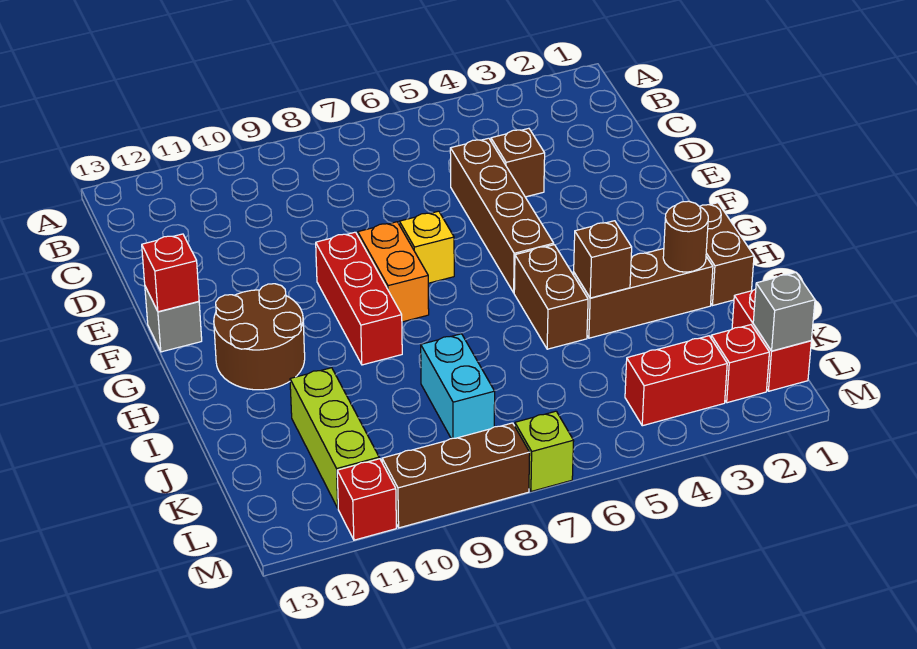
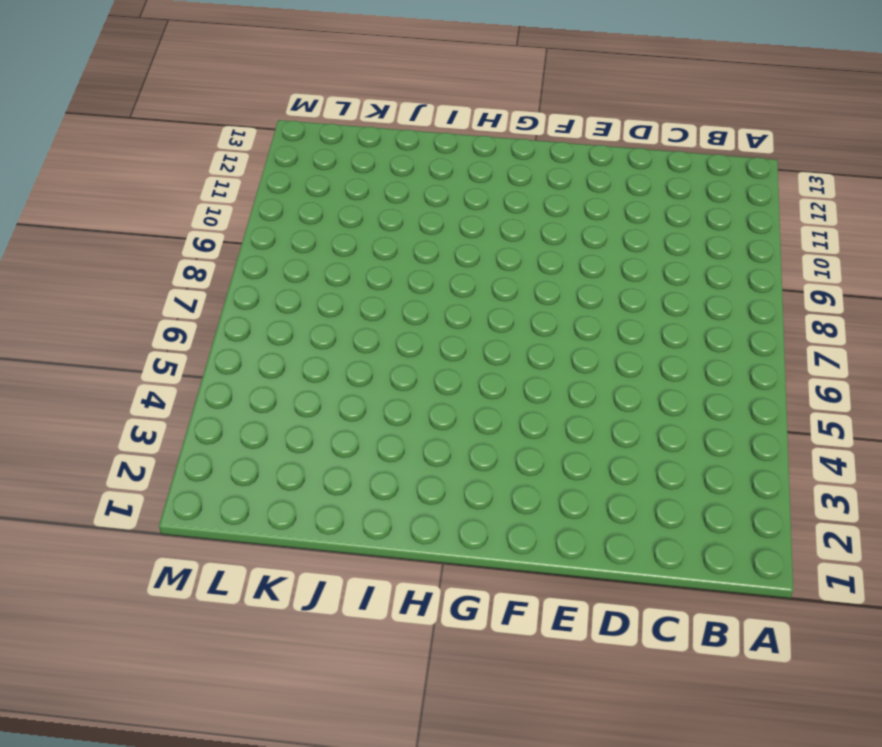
none -> brown brick D4 level 1
none -> brown brick D5:G5 level 1
none -> yellow brick F7 level 1

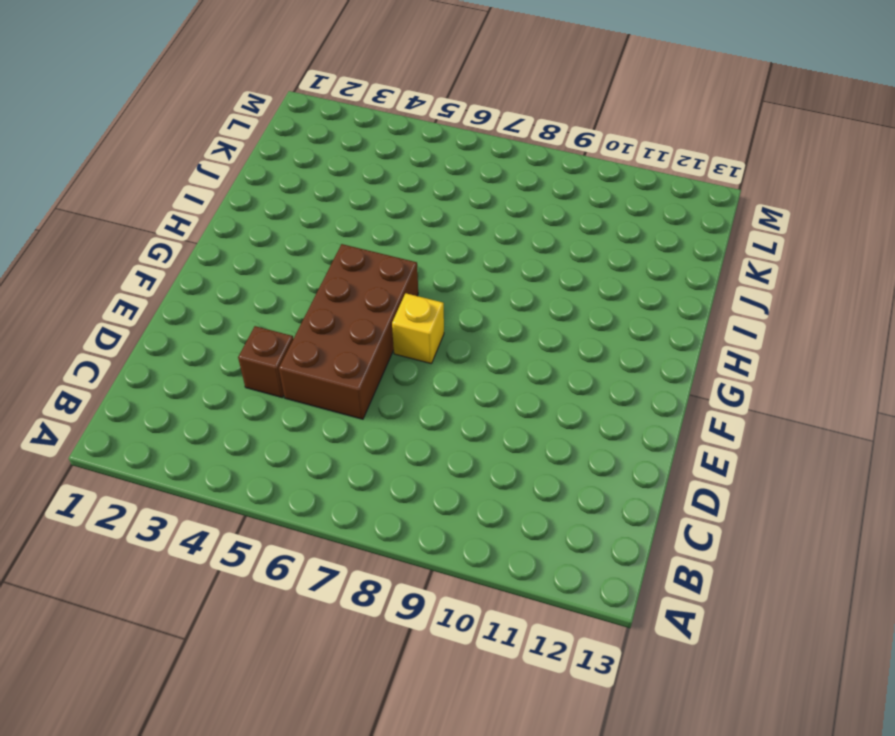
brown brick D5:G6 level 1 -> brown brick D5:G5 level 1
none -> orange brick F8:G8 level 1
none -> red brick F9:H9 level 1
none -> grey brick F13 level 1

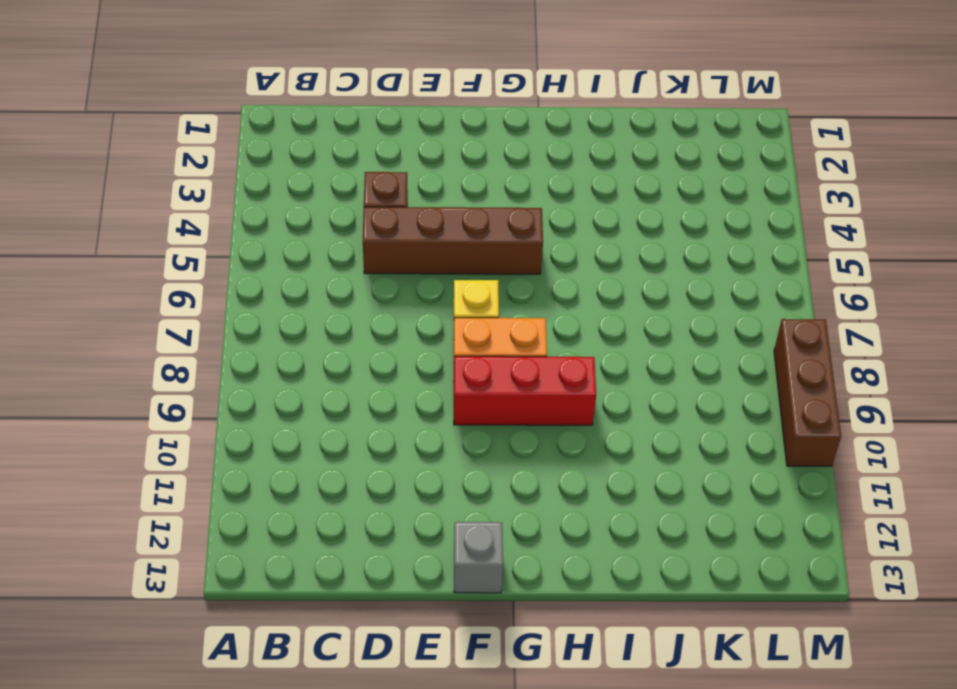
none -> brown round brick G11:H12 level 1
none -> brown brick H1:I1 level 1
none -> brown brick H5:I5 level 1

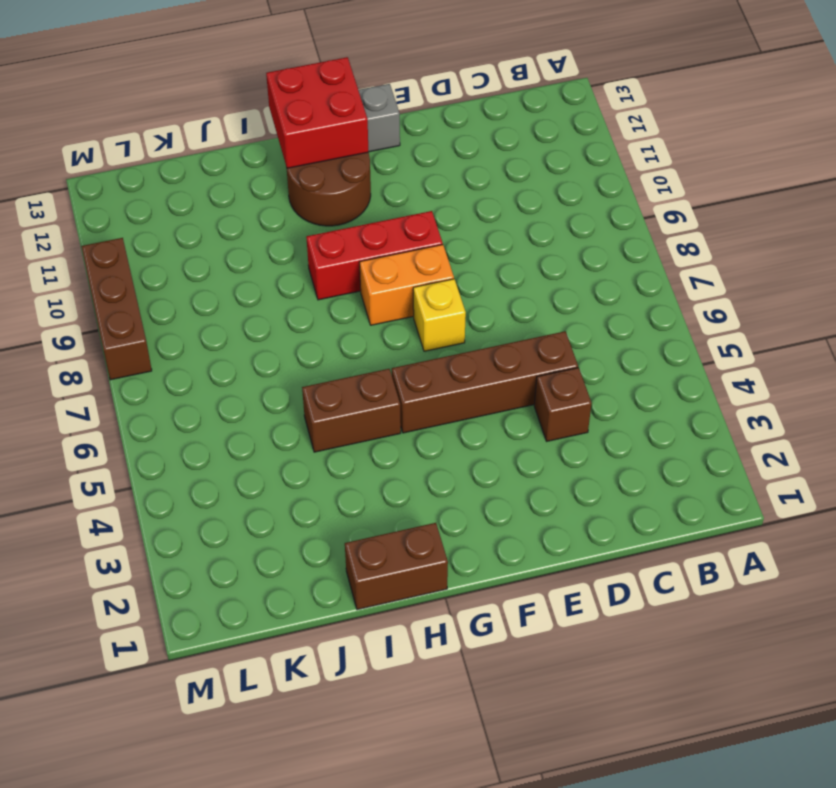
red brick G12:H13 level 2 -> none
none -> brown brick I2:I4 level 1
none -> cyan brick J8:K8 level 1
none -> lime brick J11:L11 level 1

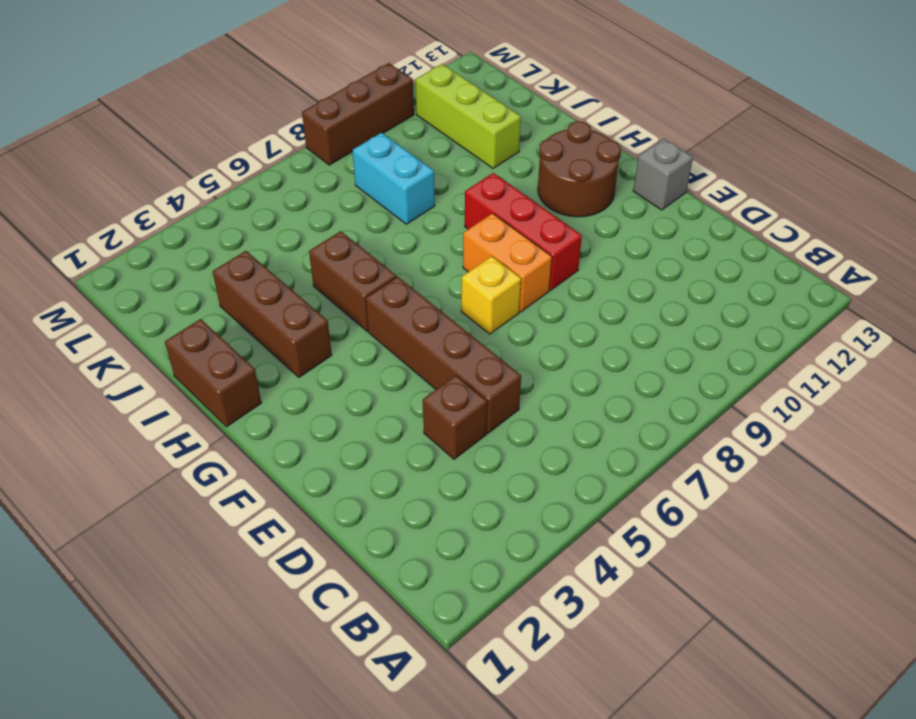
brown brick H3:J3 level 1 -> brown brick I2:I4 level 1
none -> red brick K1:L1 level 1
none -> red brick L2 level 1
none -> red brick L3:L4 level 1

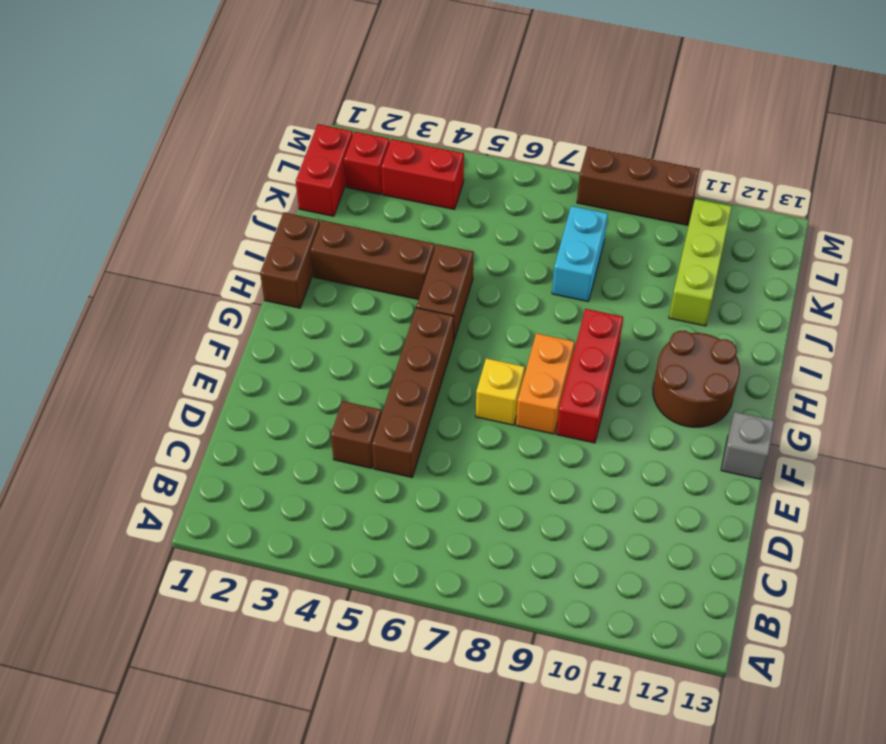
none -> lime brick M7 level 1
none -> red brick M11 level 1
none -> red brick F13 level 2

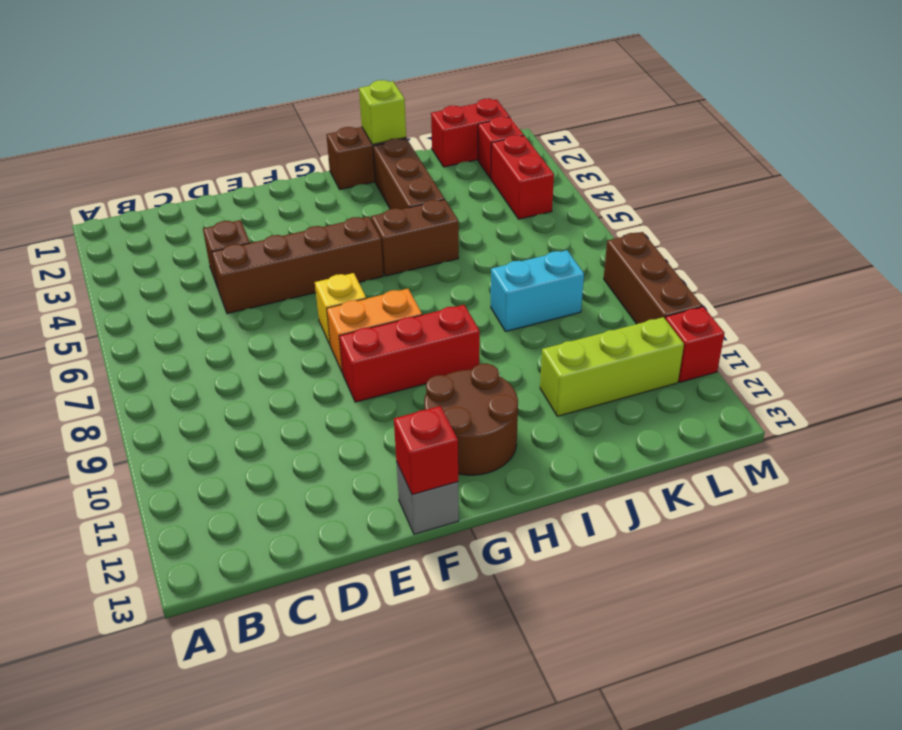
lime brick I1 level 2 -> lime brick M7 level 1
none -> brown round brick I2 level 2
none -> brown brick I4 level 2
none -> grey brick L1 level 2

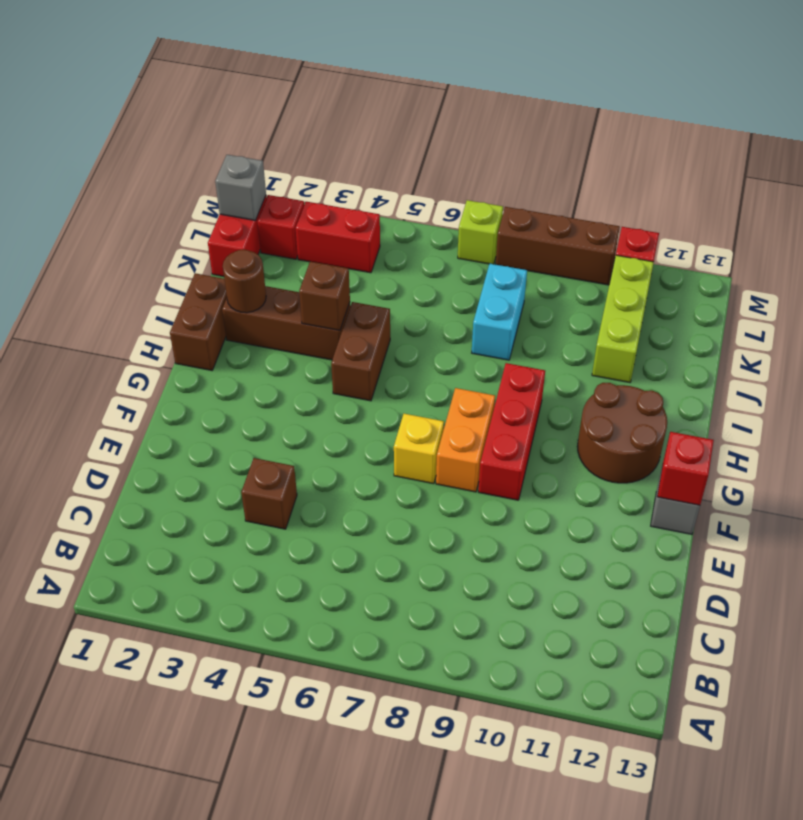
none -> brown brick D5:G5 level 1

